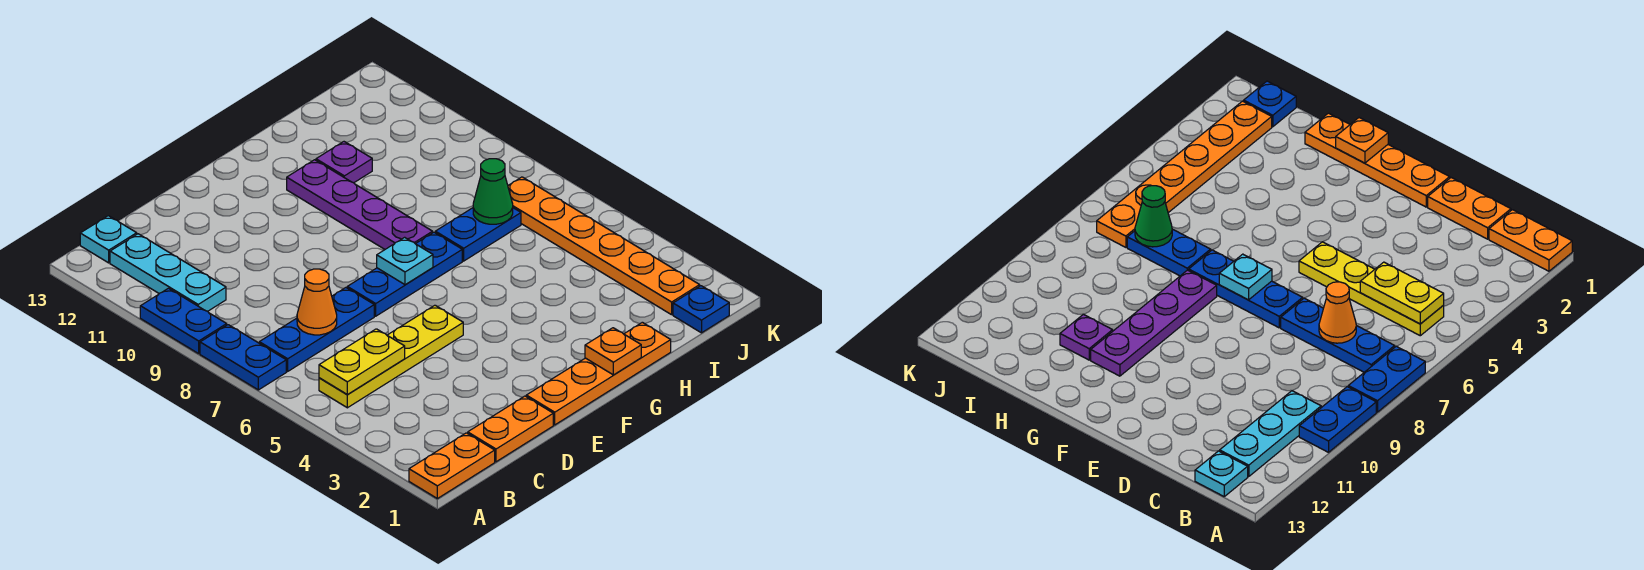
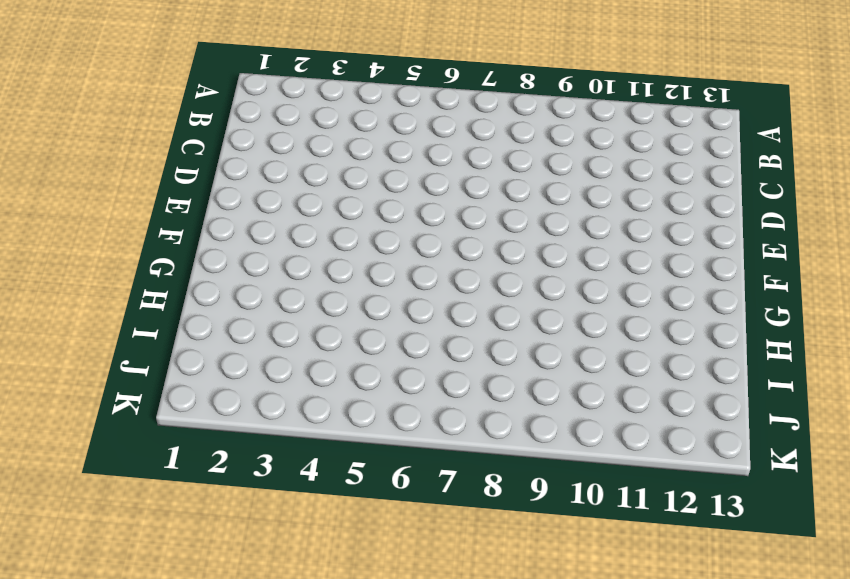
none -> orange plate A1:B1 level 1
none -> blue plate A7:A8 level 1
none -> blue plate A9:A10 level 1

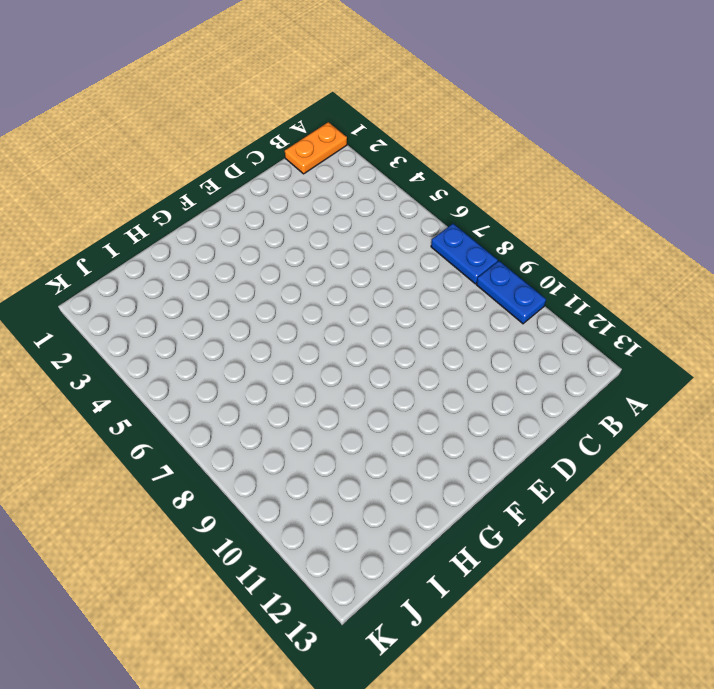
none -> yellow plate B5:E5 level 1
none -> blue plate B7:D7 level 1
none -> cyan plate B10:B12 level 1

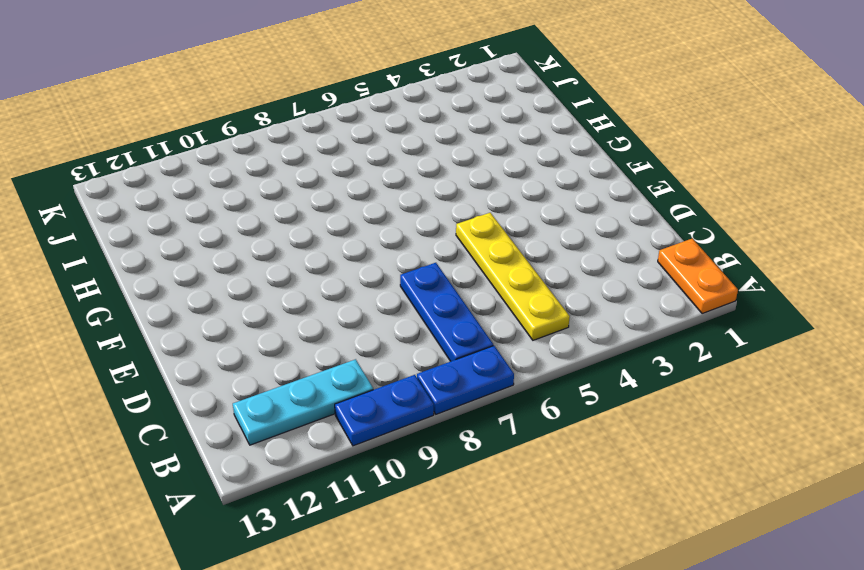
none -> cyan plate B13 level 1
none -> orange plate C1:D1 level 1
none -> orange plate E1:H1 level 1

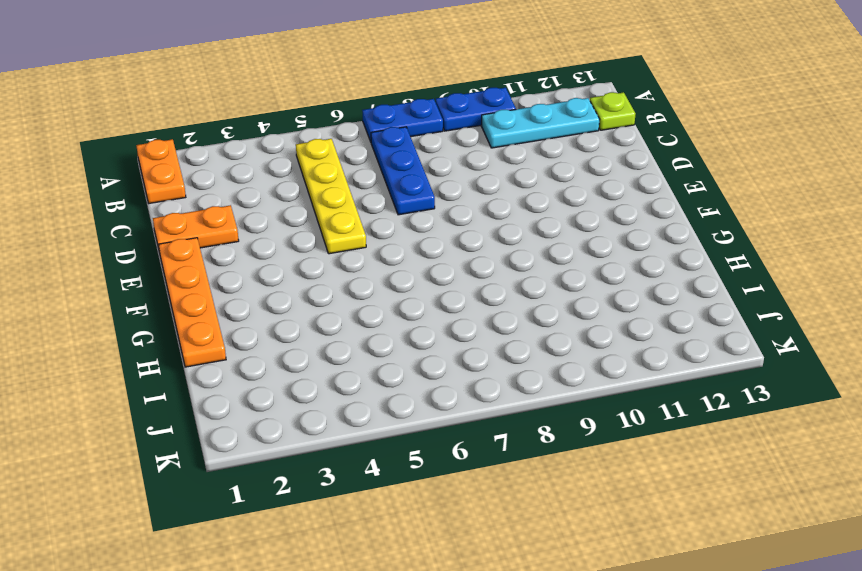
lime plate B13 level 1 -> cyan plate B13 level 1
orange plate D1:D2 level 1 -> orange plate C1:D1 level 1
none -> blue plate E7:G7 level 1
none -> purple plate G8:G11 level 1
none -> blue plate H7:I7 level 1

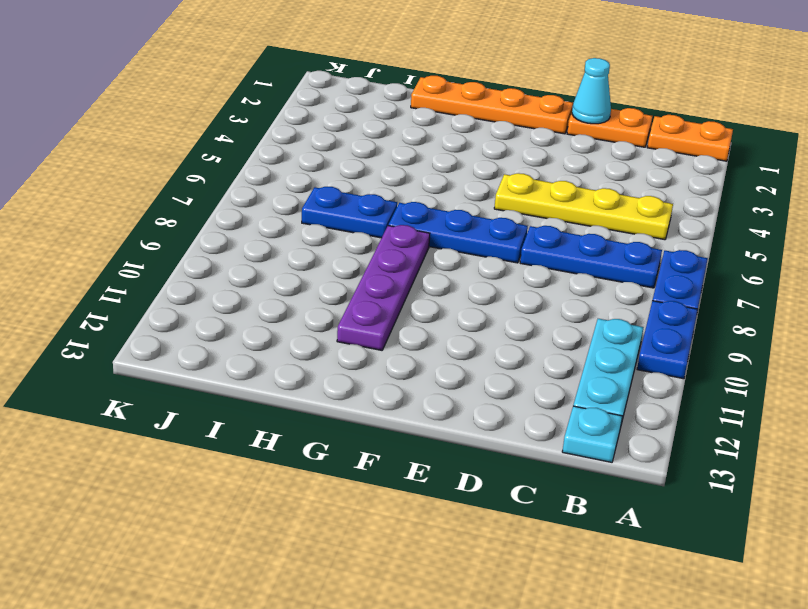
cyan cone D1 level 2 -> none
none -> purple plate H11 level 1
none -> blue plate J1 level 1
none -> orange plate J2:J7 level 1

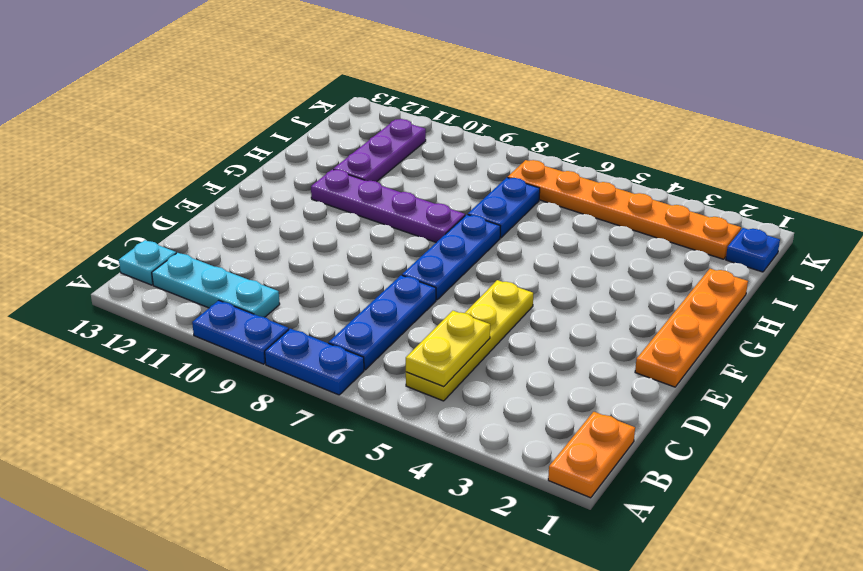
purple plate H11:J11 level 1 -> purple plate H11 level 1
none -> orange plate C1:D1 level 1
none -> orange cone C7 level 2
none -> cyan plate F7 level 2

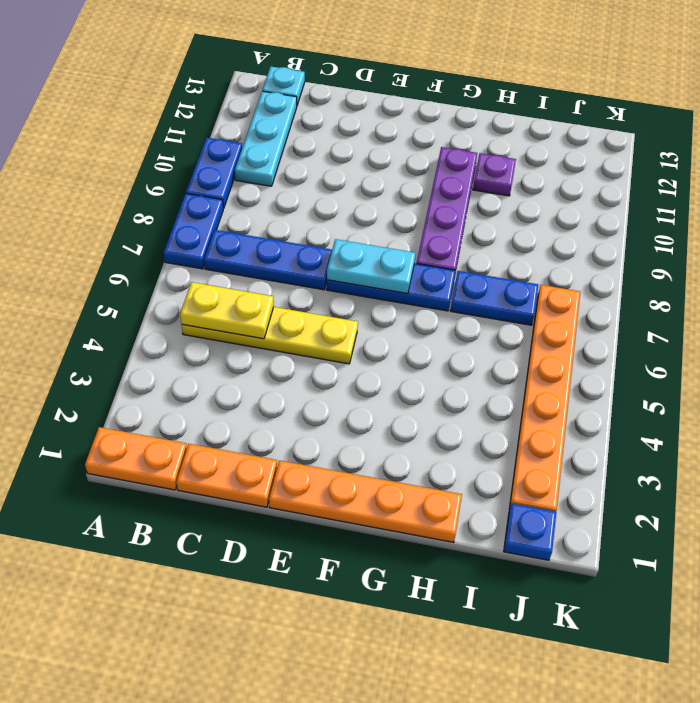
cyan plate E7:F7 level 2 -> cyan plate F7 level 2
none -> orange cone C7 level 2
none -> orange plate G1 level 2
none -> green cone I7 level 2

